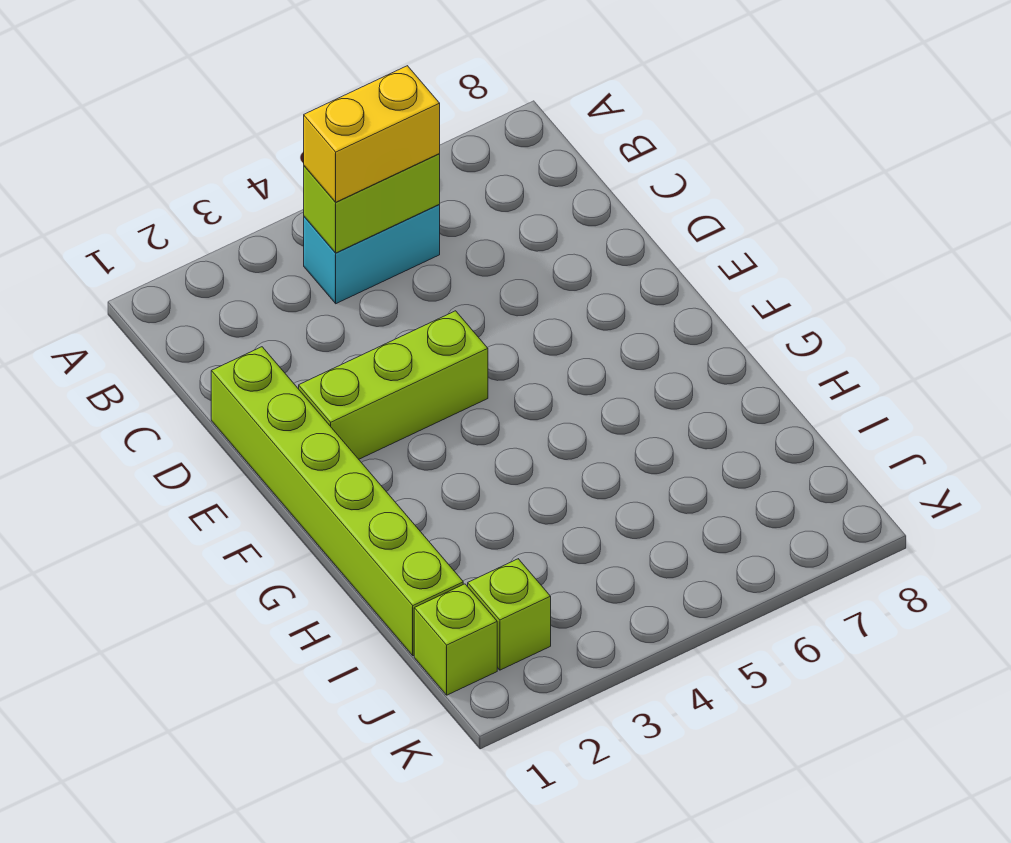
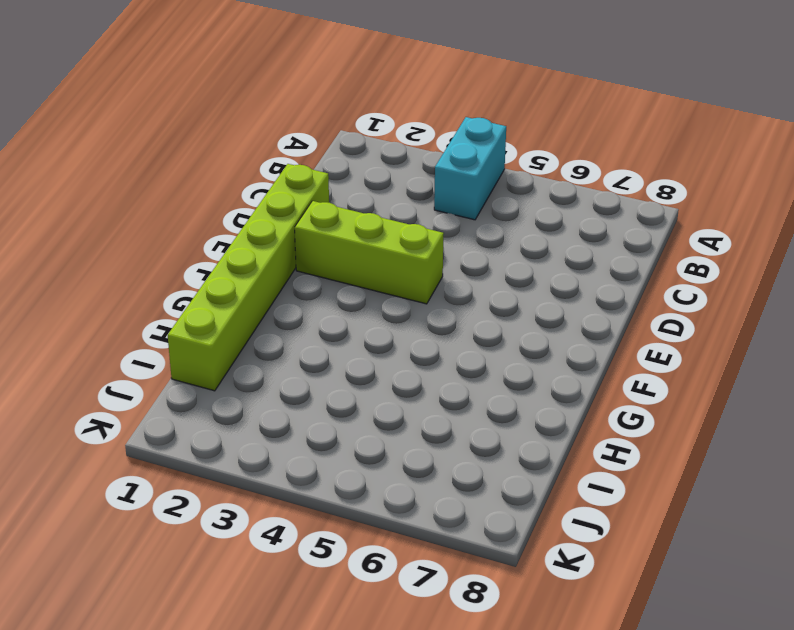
cyan brick A4:B4 level 1 -> cyan brick B4:B5 level 1
none -> lime brick J1 level 1
none -> lime brick J2 level 1

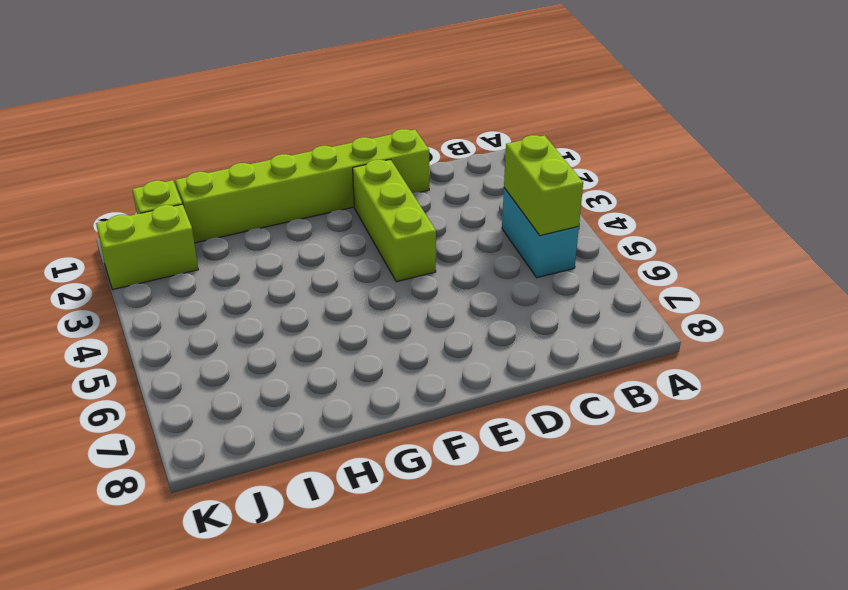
lime brick J2:K2 level 1 -> lime brick J2 level 1
none -> yellow brick B4:B5 level 3

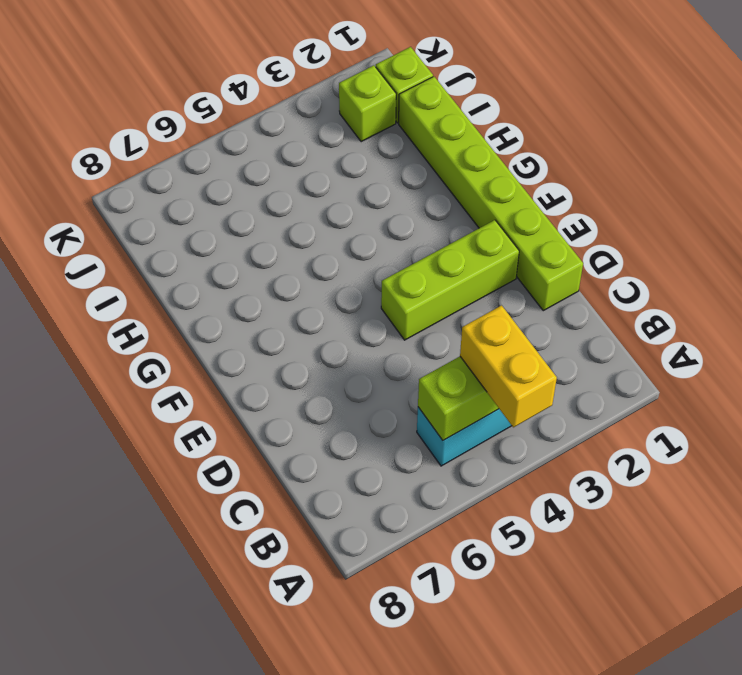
yellow brick A4:B4 level 3 -> yellow brick B4:B5 level 3

